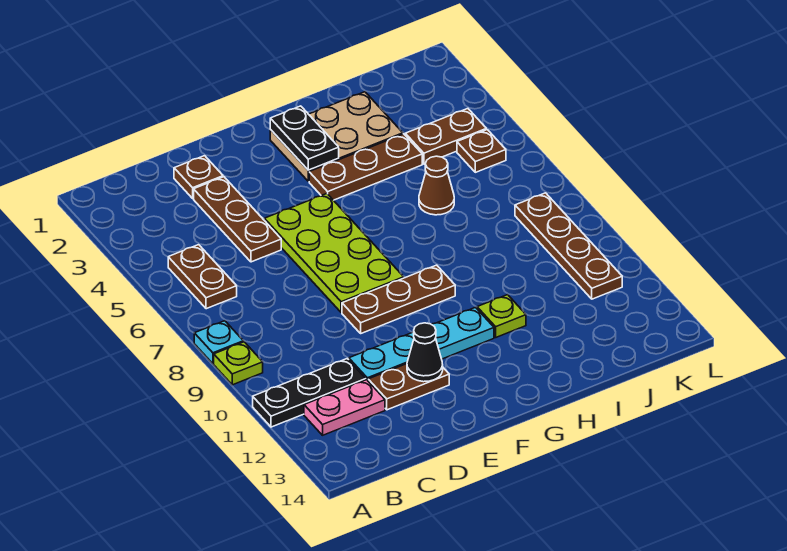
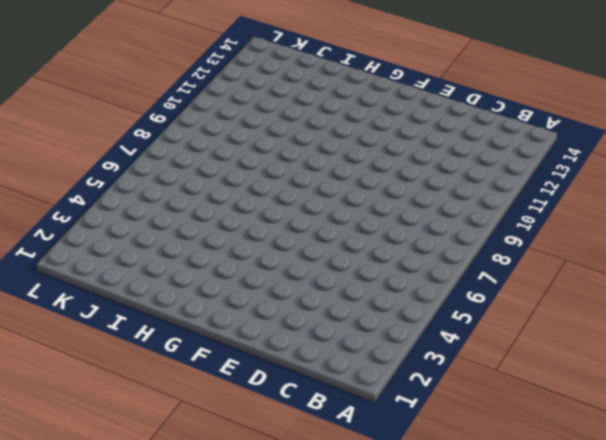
none -> cyan plate A8 level 1
none -> lime plate A9 level 1
none -> black plate A11:C11 level 1

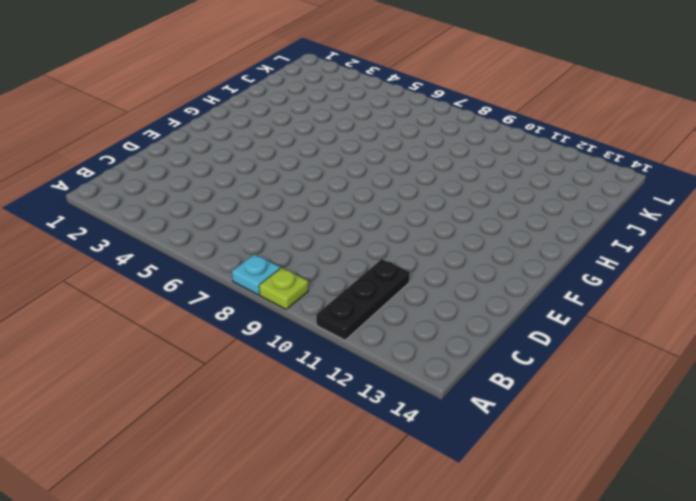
none -> brown plate B5:B6 level 1
none -> pink plate B12:C12 level 1
none -> brown plate D2 level 1

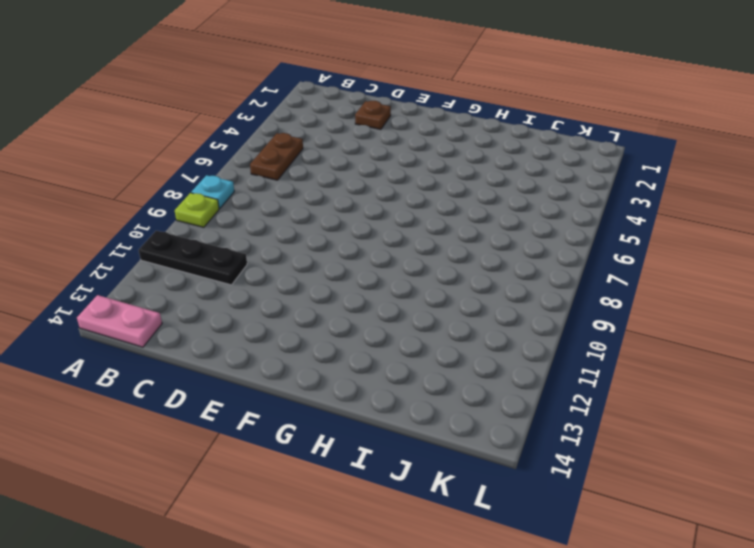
pink plate A14:B14 level 1 -> pink plate B12:C12 level 1
none -> brown plate D3:D5 level 1
none -> cyan plate D11:G11 level 1
none -> brown plate D12:E12 level 1

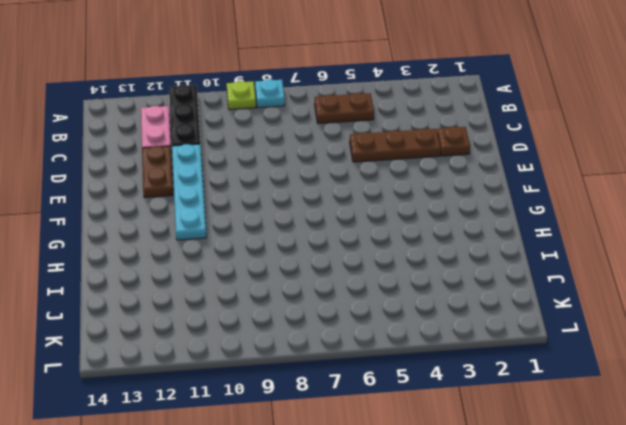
none -> lime plate E5:F8 level 1
none -> brown plate E9:G9 level 1
none -> tan plate G2:I3 level 1

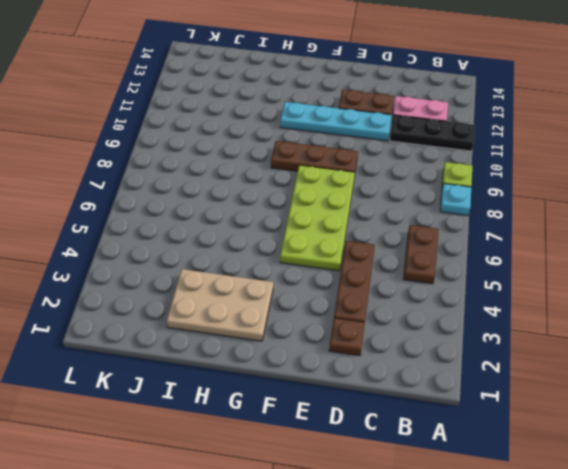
none -> brown plate G4:I4 level 1
none -> lime plate H11 level 1
none -> brown cone I6 level 1

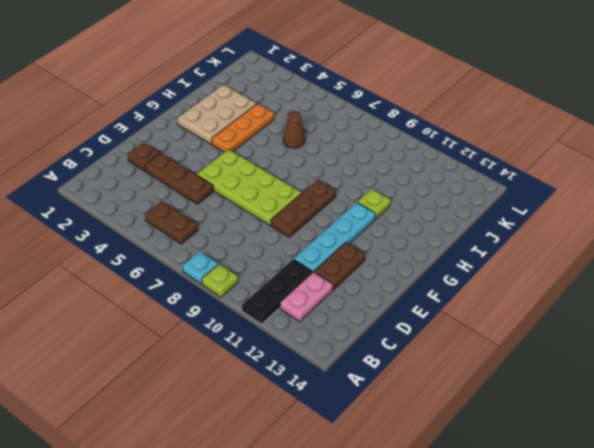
orange plate G4:I4 level 1 -> brown plate G4:I4 level 1
none -> brown plate J4:K4 level 1
none -> brown plate K5 level 1
none -> brown plate K8:K11 level 1

